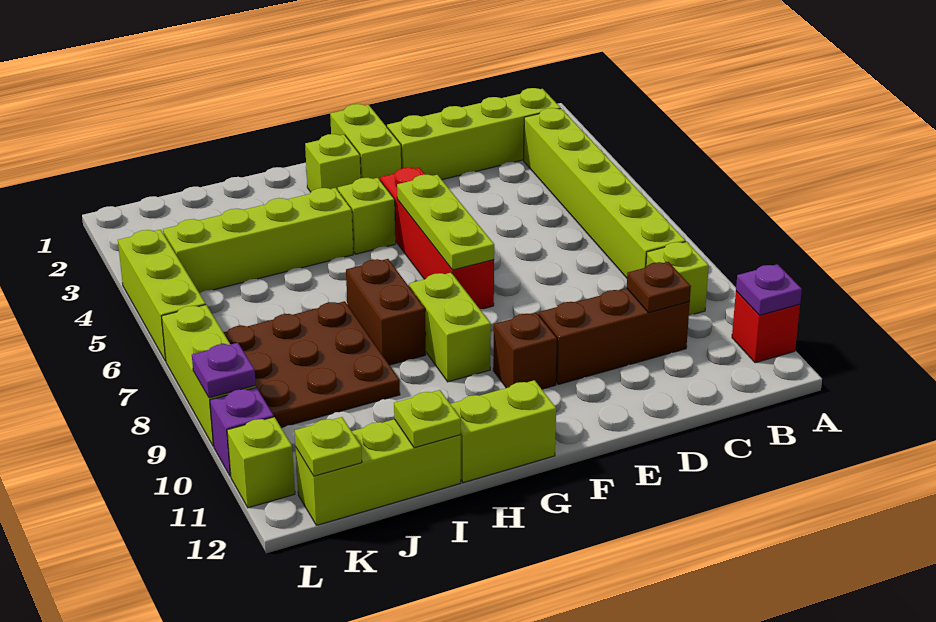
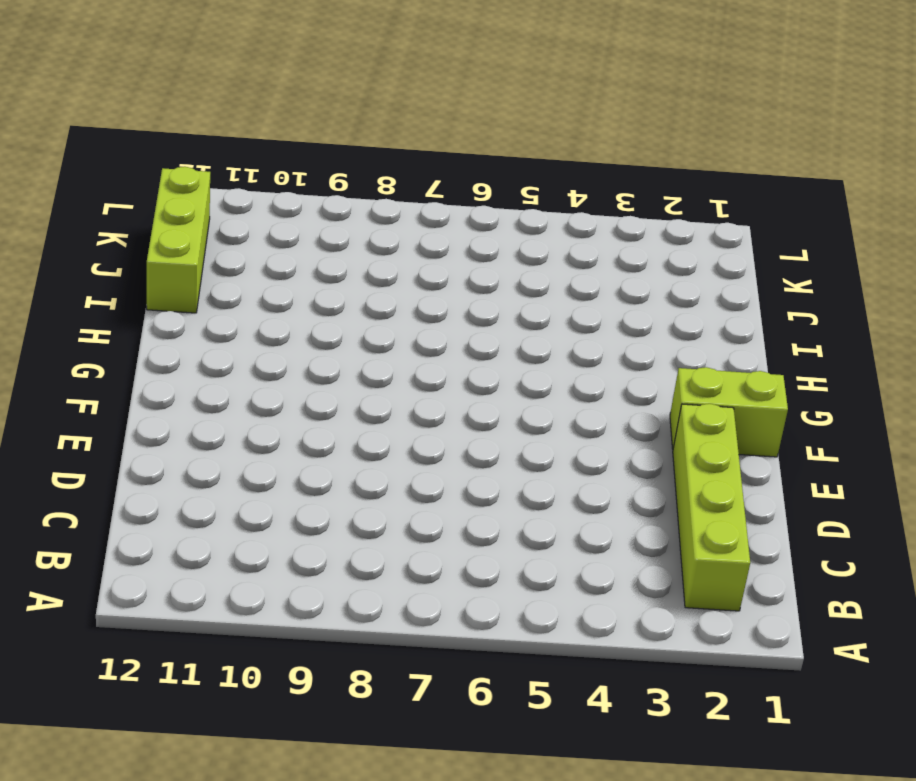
none -> red brick A11 level 1
none -> lime brick B3:B8 level 1
none -> lime brick B9 level 1

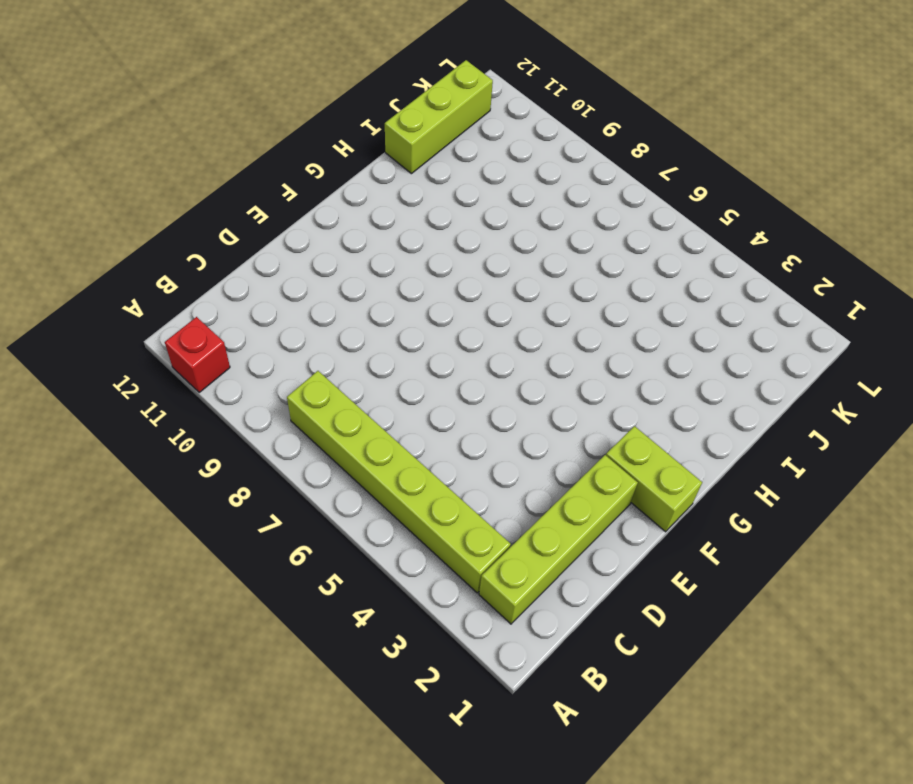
none -> lime brick B9 level 1
none -> brown brick C10:E10 level 1
none -> red brick F4:F7 level 1

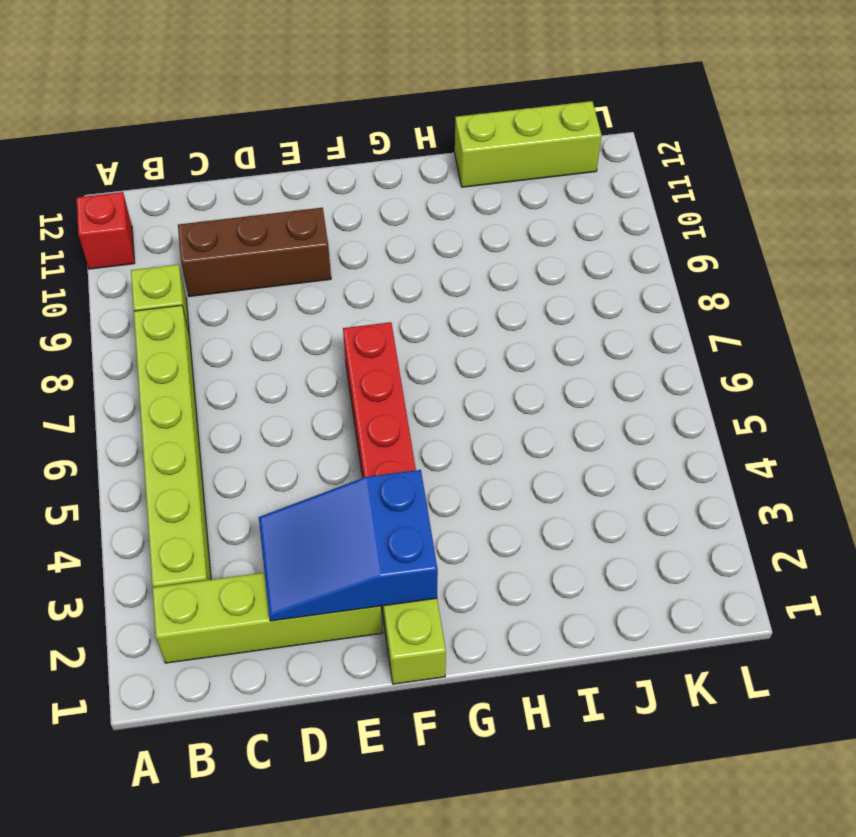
blue slope D2:F3 level 2 top F -> none
none -> brown brick F10 level 1
none -> lime brick G2 level 1
none -> lime brick G4 level 1

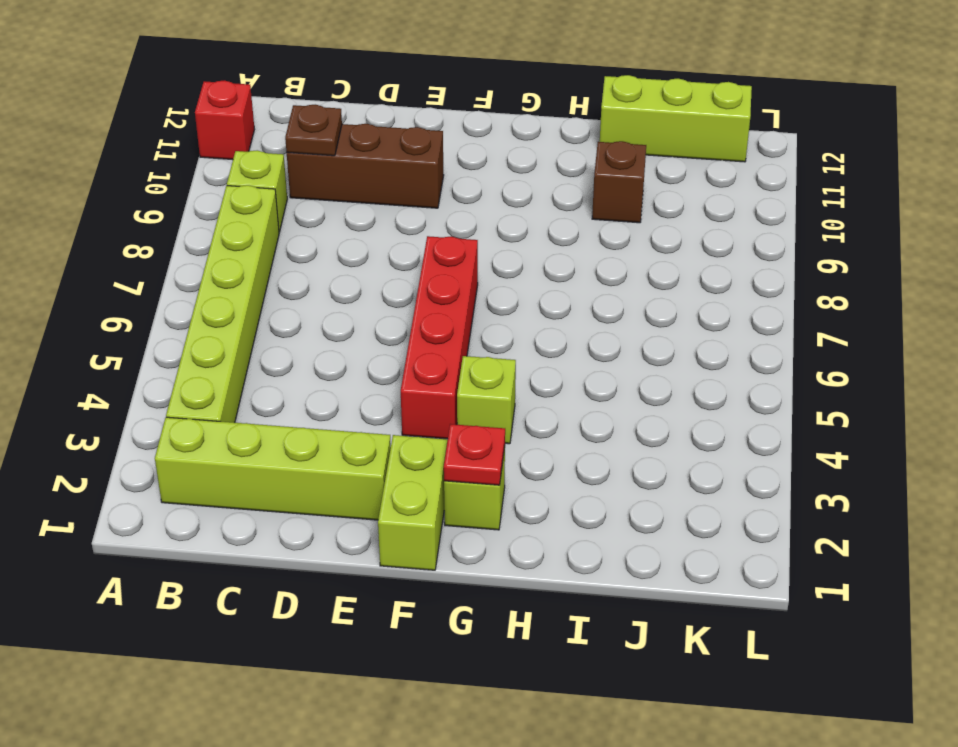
red plate G2 level 2 -> none
brown brick I10 level 1 -> brown brick F10 level 1
none -> lime brick G8:G9 level 1
none -> lime brick G12:H12 level 1
none -> lime brick H4:K4 level 1

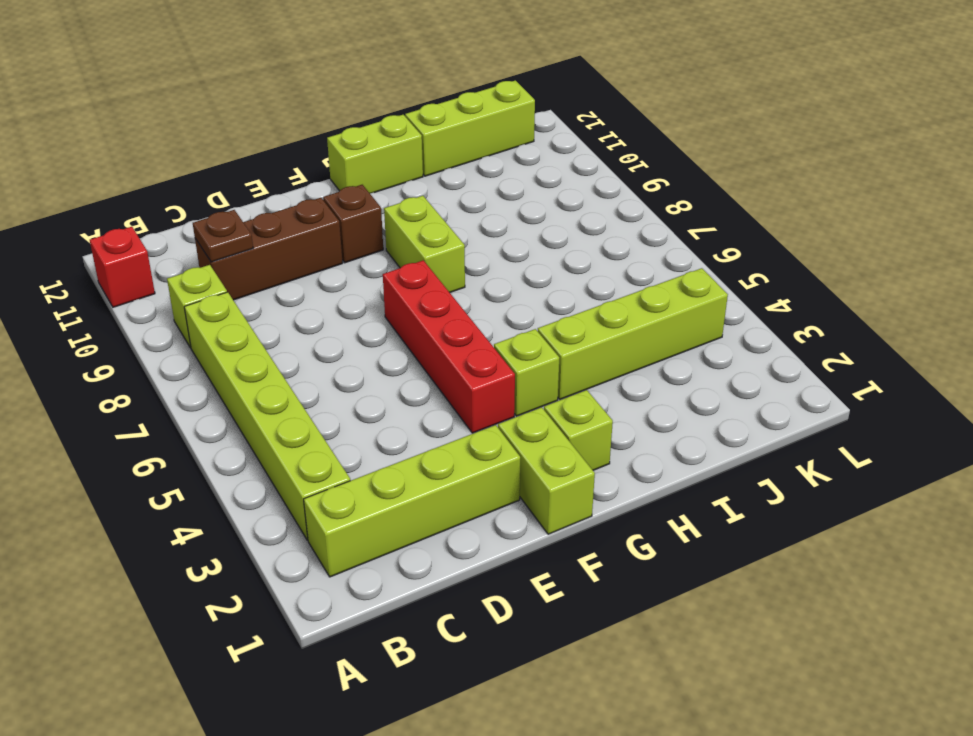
none -> brown brick H7:H8 level 1
none -> brown plate I7:K9 level 1
none -> lime brick L4:L6 level 1

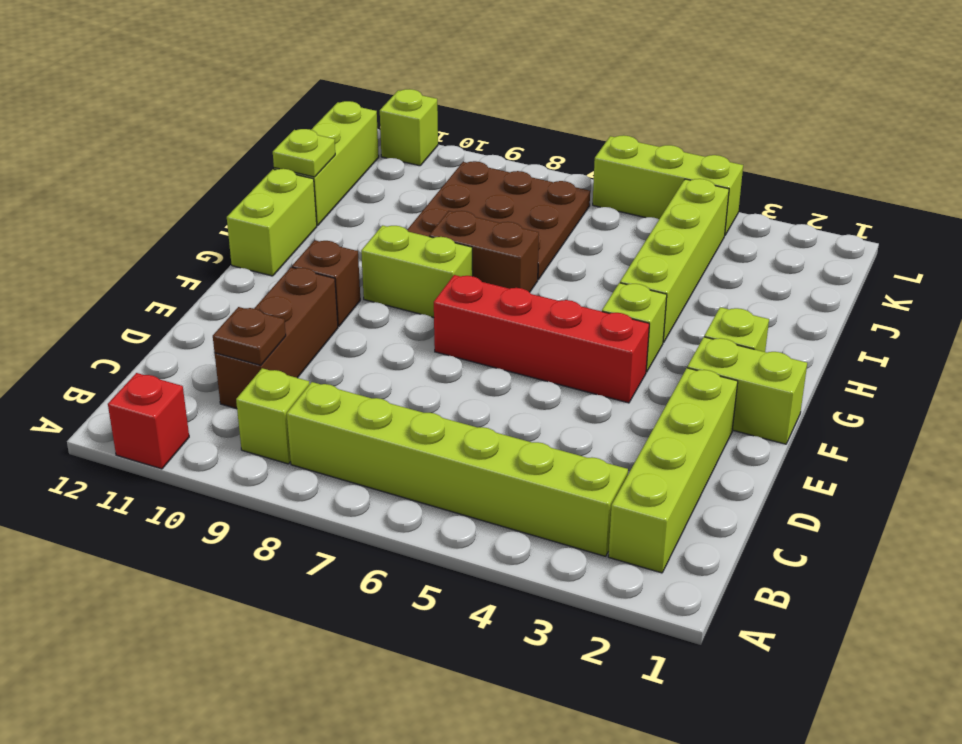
none -> lime brick L7:L9 level 1
none -> purple brick L10 level 1
none -> purple plate A11 level 2

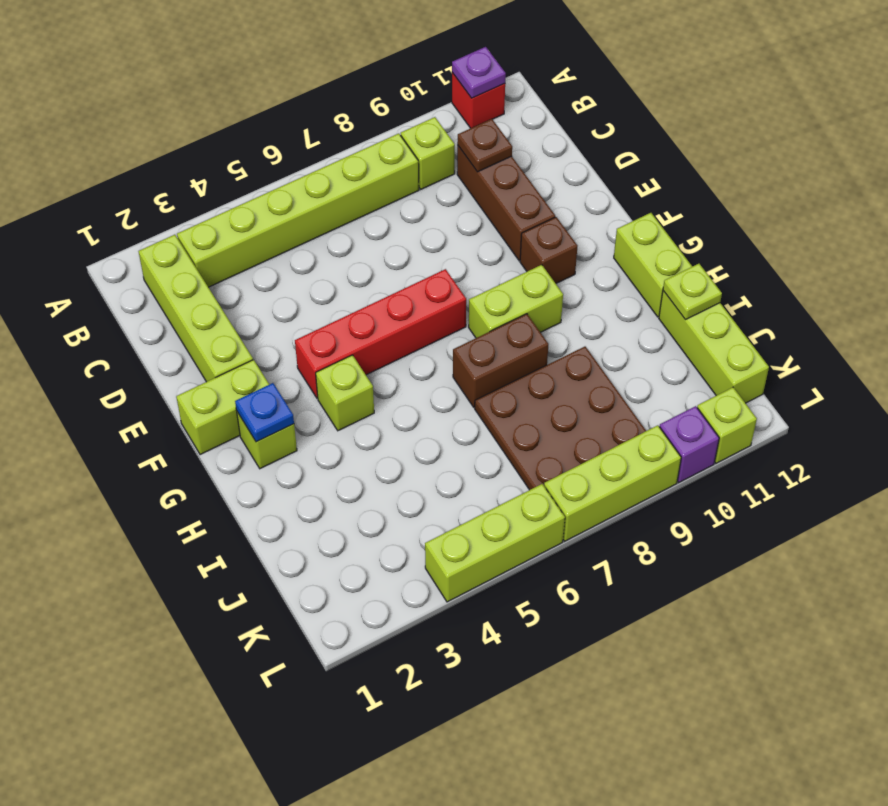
blue plate G2 level 2 -> none
none -> lime brick H4:K4 level 1
none -> lime plate F5:F7 level 2
none -> lime plate K12 level 2

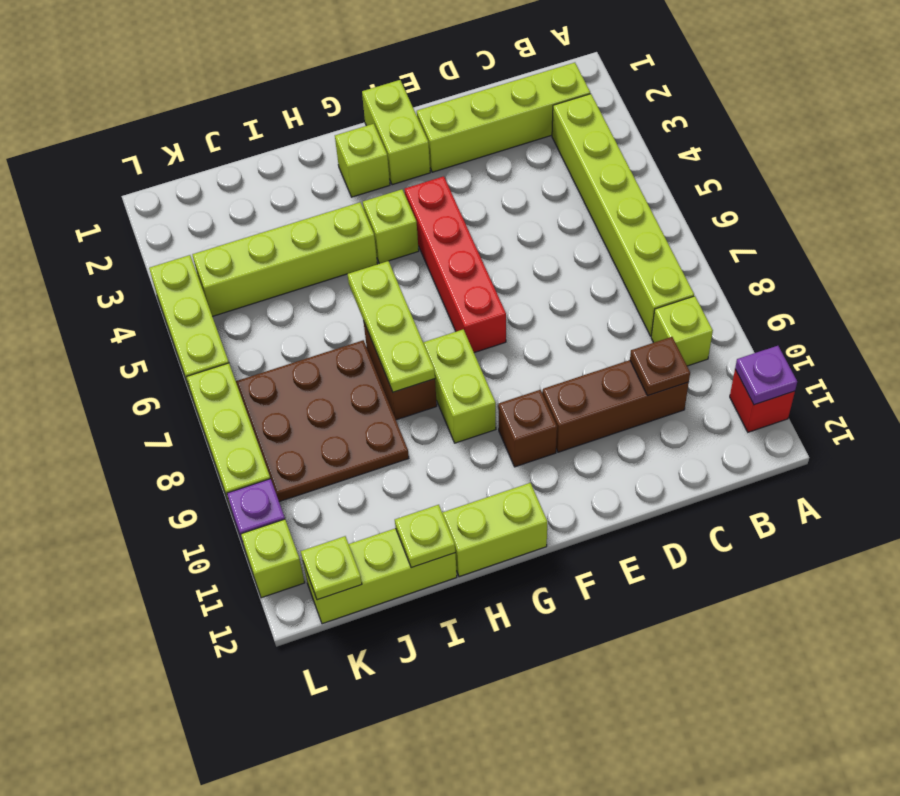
lime plate H6:H8 level 2 -> lime plate F5:F7 level 2
none -> purple plate L9 level 2

